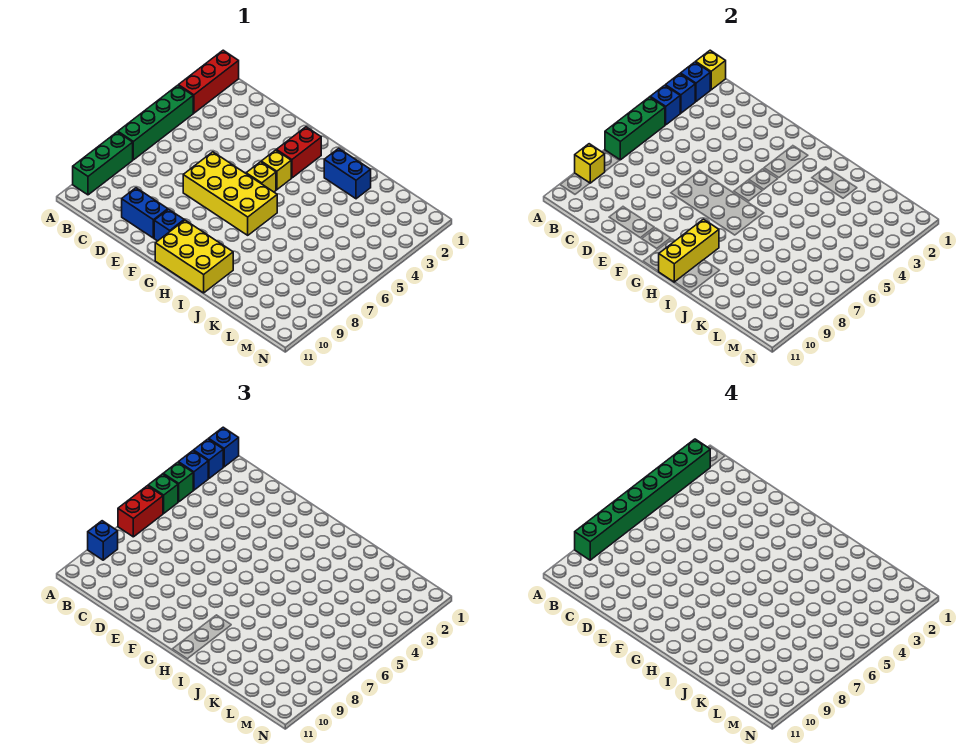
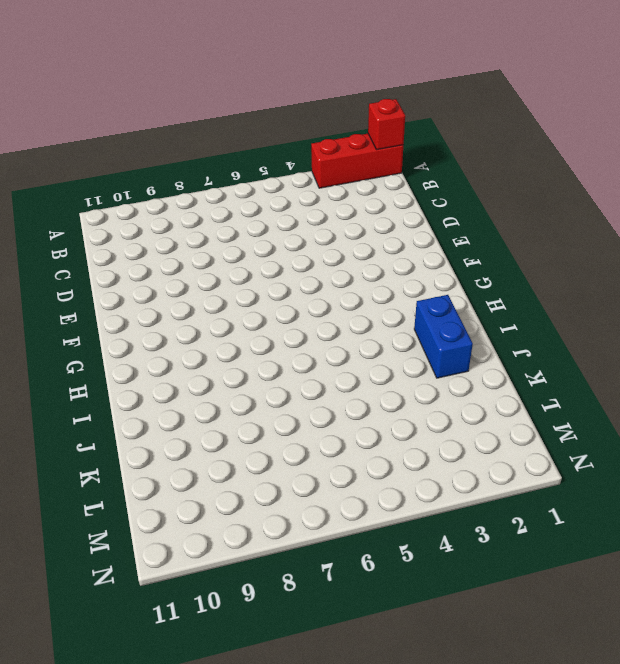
red brick A1 level 2 -> yellow brick A1 level 2
none -> green brick A4:A7 level 1
none -> green brick A8:A10 level 1
none -> blue brick D10:E10 level 1

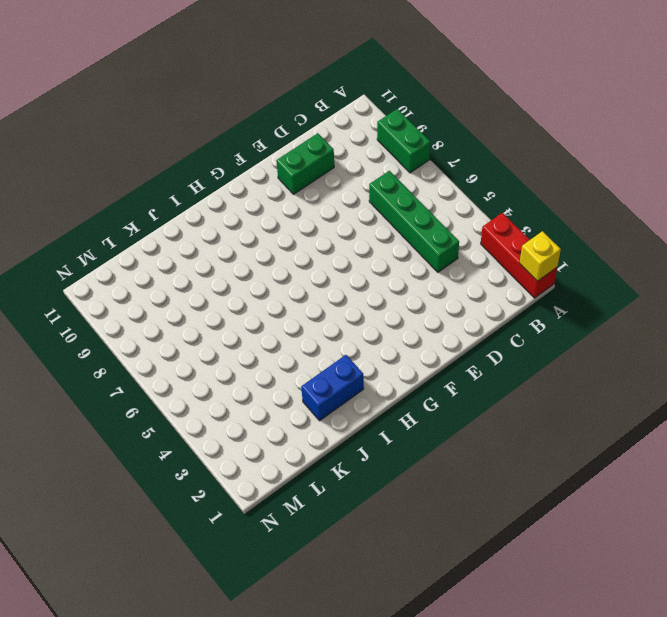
green brick A8:A9 level 1 -> green brick A8:A10 level 1
green brick C4:C7 level 1 -> green brick A4:A7 level 1
green brick D10:E10 level 1 -> blue brick D10:E10 level 1
none -> yellow brick E6:H7 level 1
none -> blue brick F10 level 1
none -> red brick G2:G3 level 1

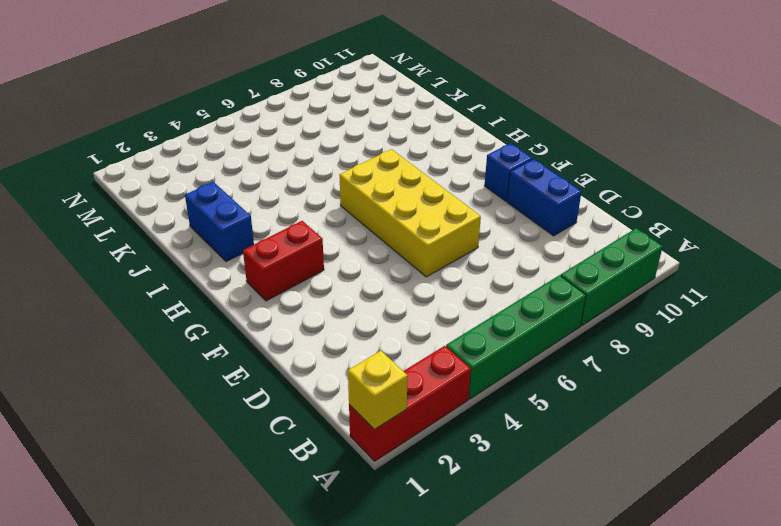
none -> yellow brick G4 level 1
none -> yellow brick G5 level 1
none -> yellow brick G10:I11 level 1

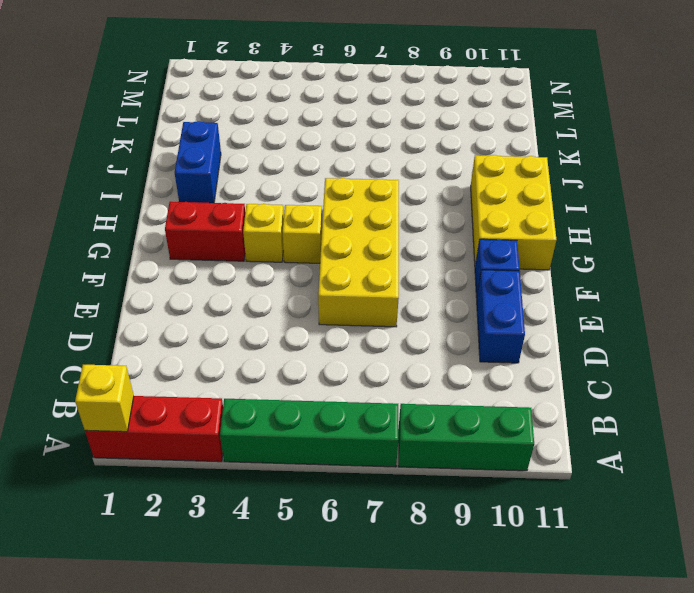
none -> blue brick A2 level 2
none -> blue brick A3 level 2
none -> blue brick A4 level 2

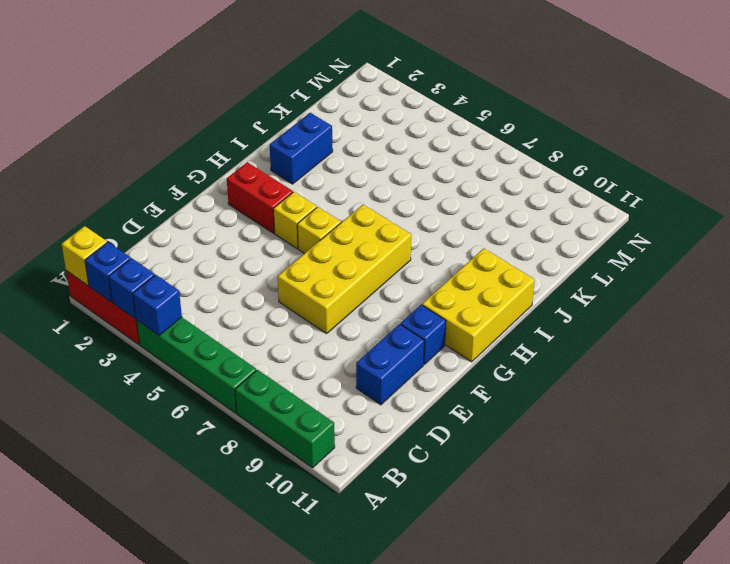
none -> green brick A5:A7 level 2
none -> yellow brick A9 level 2
none -> yellow brick H9:H11 level 2

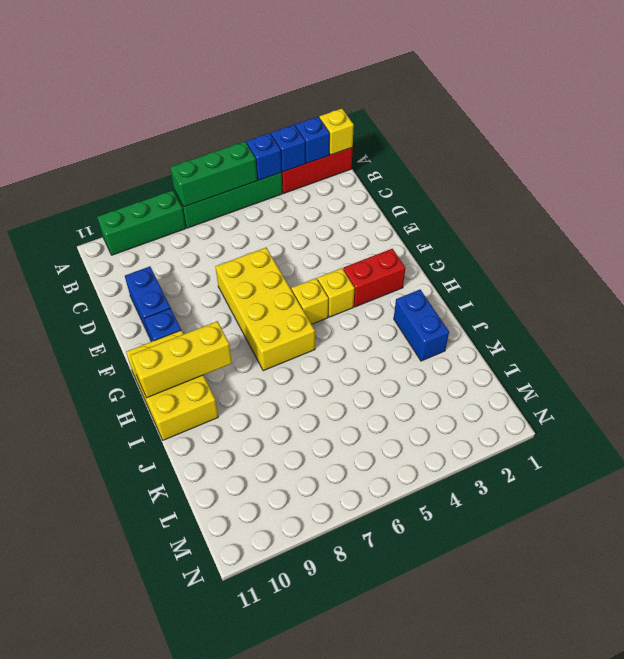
none -> yellow brick A9 level 2
none -> blue brick A1 level 3
none -> blue brick A2 level 3

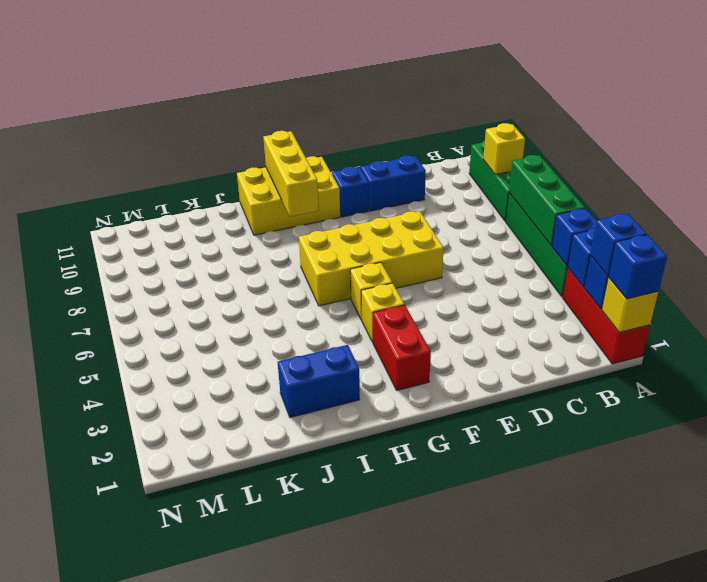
none -> blue brick A3 level 3
none -> green brick A4 level 3
none -> green brick A5 level 3

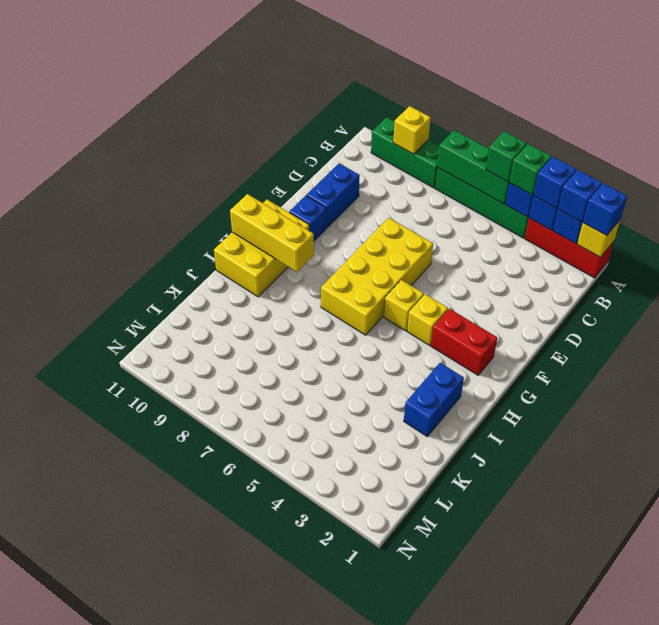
none -> red brick A6:A7 level 3
none -> blue brick A9 level 3
none -> green brick A2:A9 level 4

